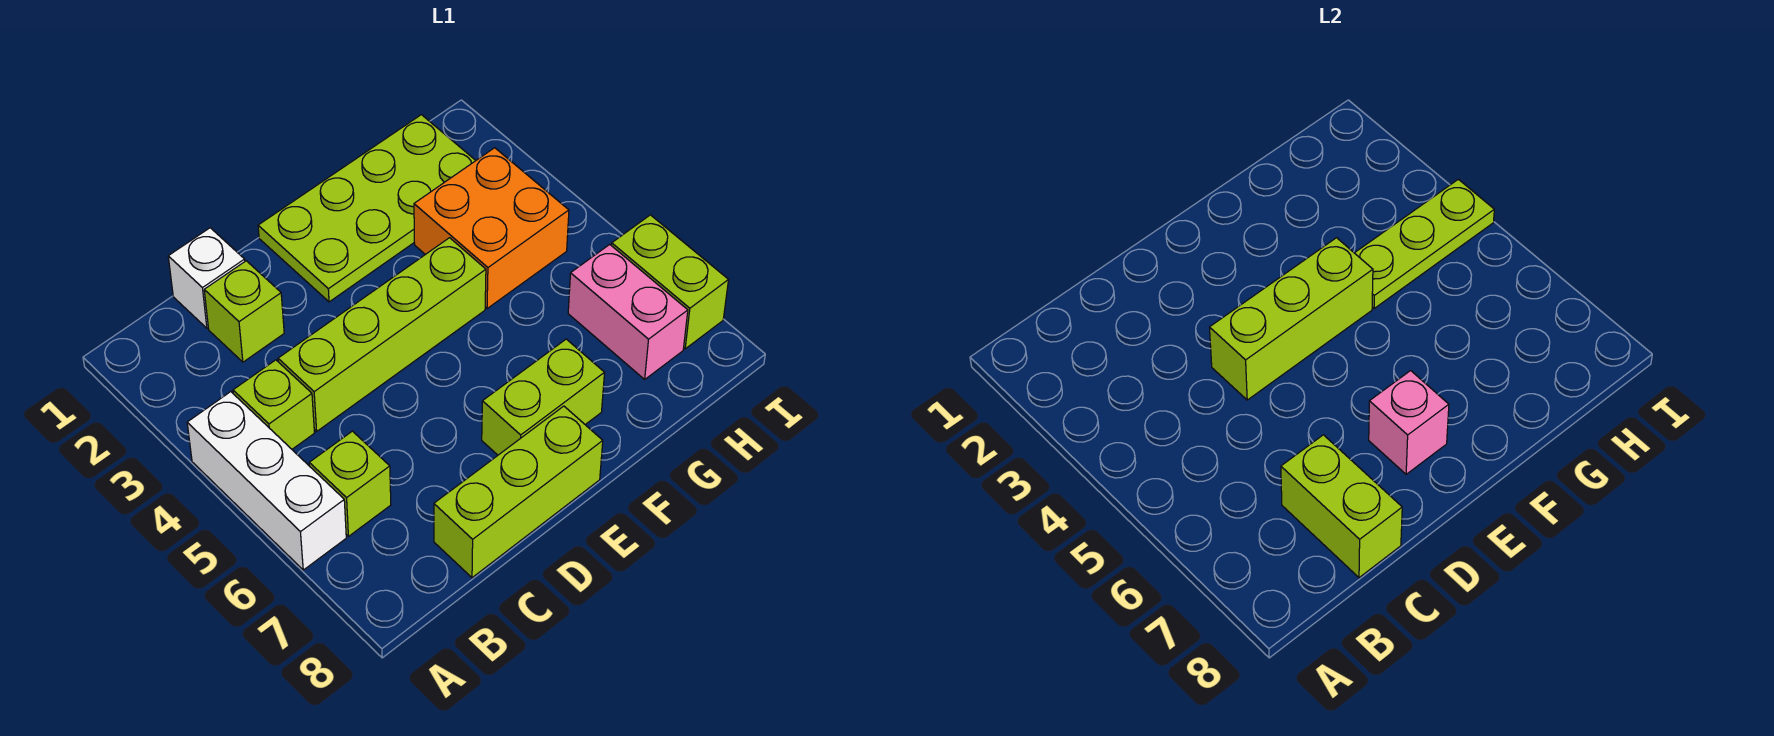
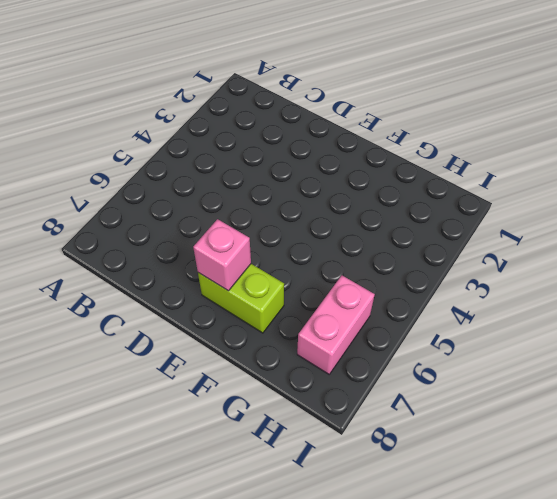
none -> white brick A4:A6 level 1
none -> lime brick B4 level 1
none -> lime brick B6 level 1

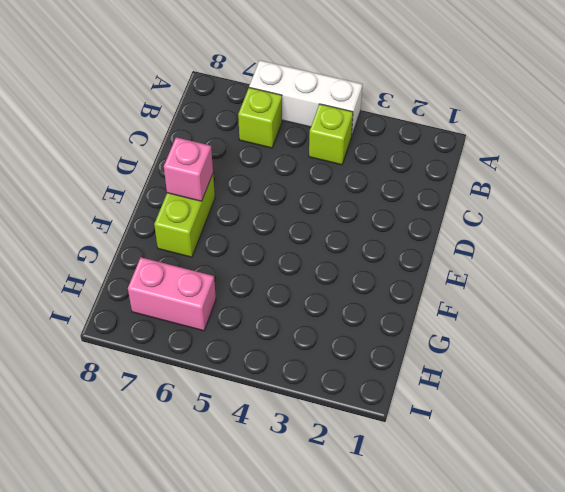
none -> white brick C1 level 1
none -> lime brick C2 level 1
none -> lime brick C4:F4 level 1

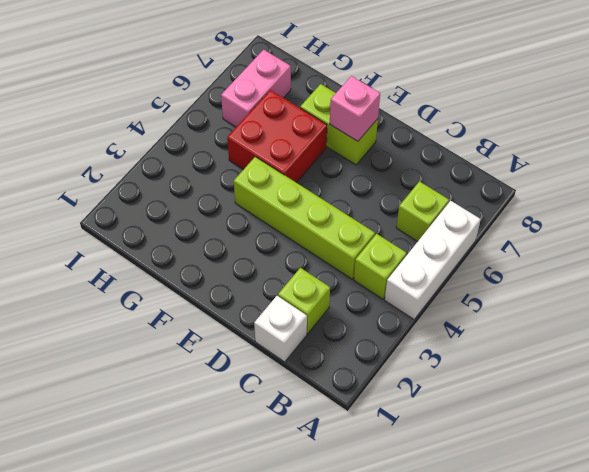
red brick F5:G6 level 1 -> none
none -> lime brick C8:E8 level 1
none -> lime plate E1:H2 level 1
none -> orange brick G3:H4 level 1

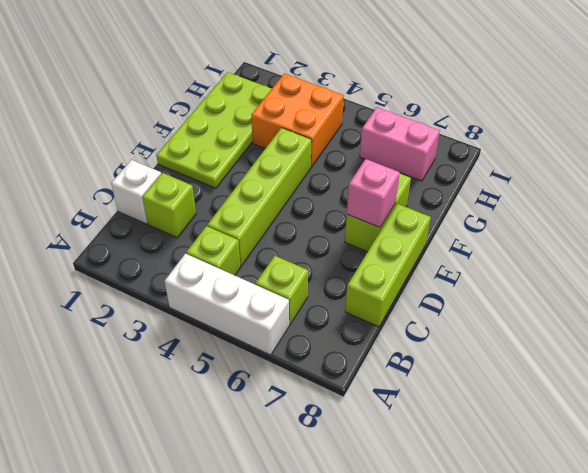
none -> lime brick I6:I7 level 1
none -> lime brick C7:C8 level 2
none -> lime brick D4:F4 level 2

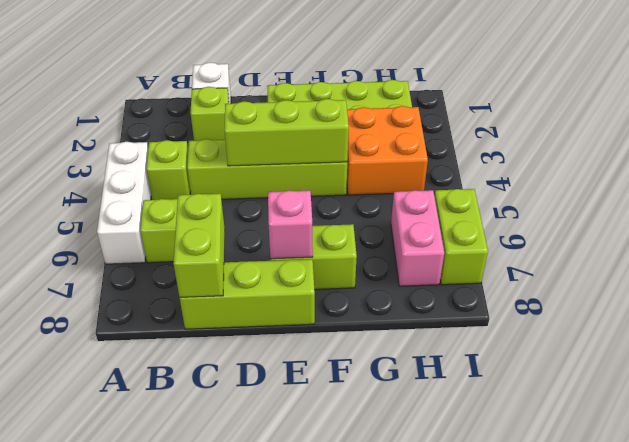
none -> lime plate G4:I4 level 2

